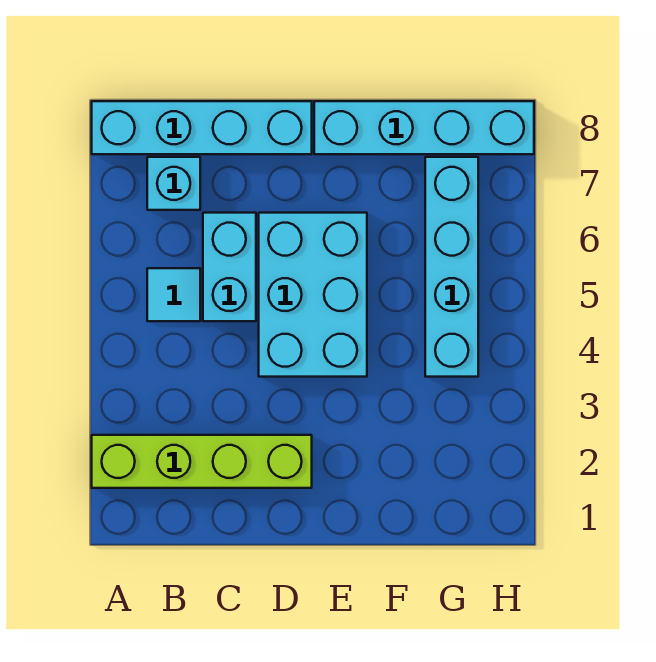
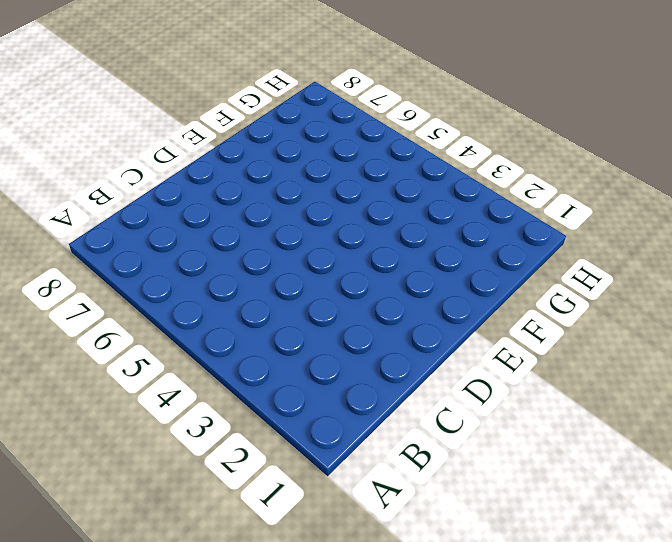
none -> lime brick A2:D2 level 1
none -> cyan brick A8:D8 level 1

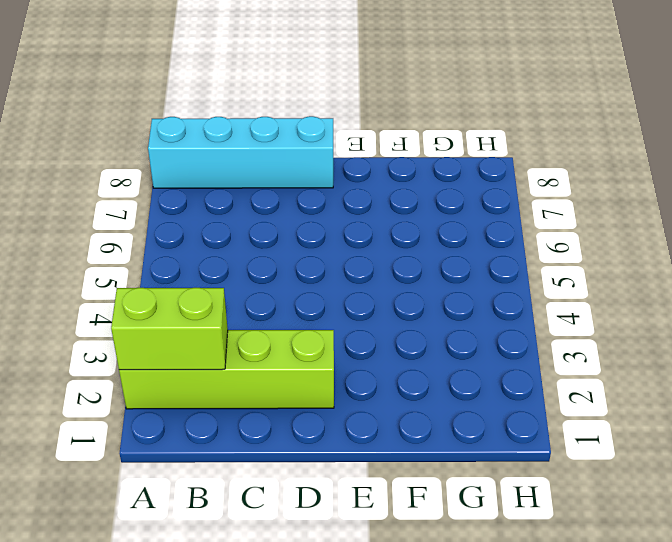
lime brick A2:B2 level 2 -> none
none -> cyan tile B5 level 1
none -> cyan brick B7 level 1

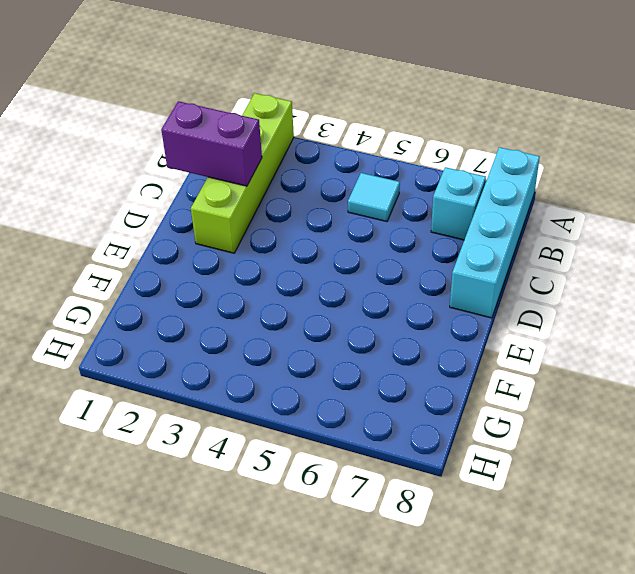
purple brick C1:C2 level 2 -> none
none -> cyan brick C5:C6 level 1
none -> cyan brick D4:E6 level 1

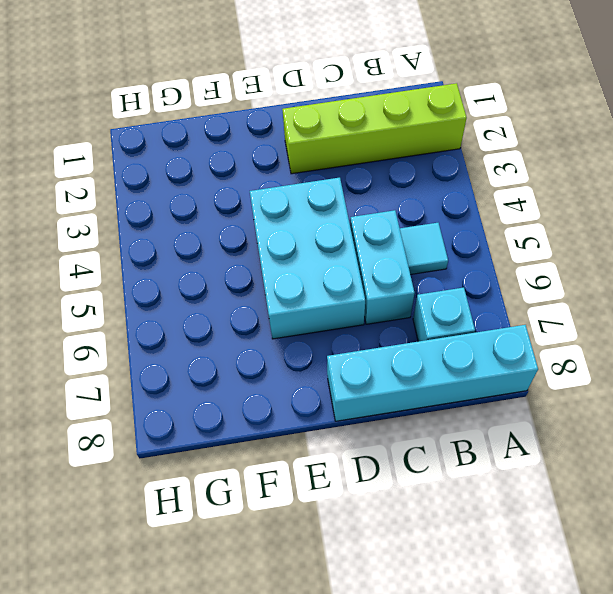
none -> cyan brick E8:H8 level 1
none -> cyan brick G4:G7 level 1

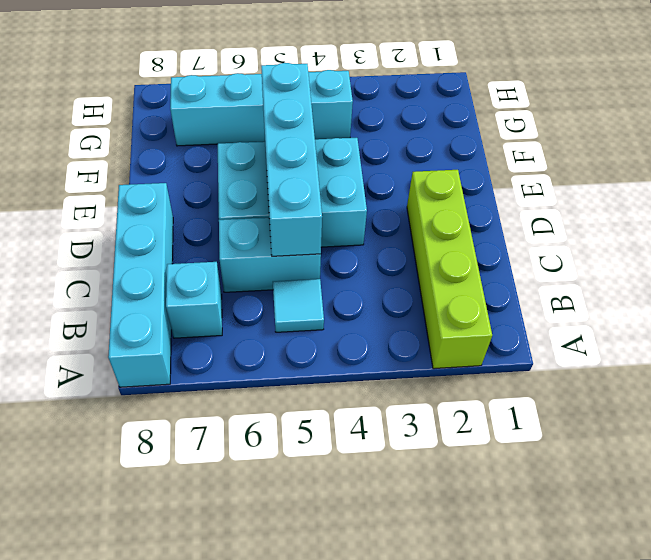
cyan brick C5:F5 level 2 -> cyan brick E8:H8 level 1

